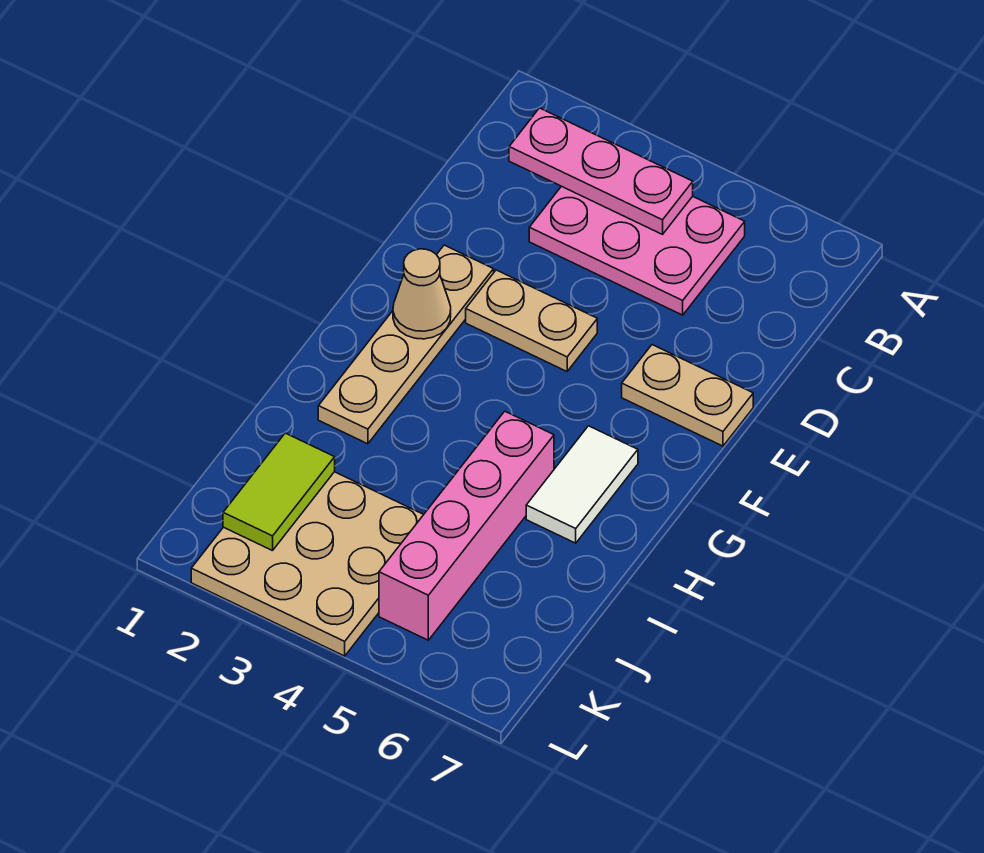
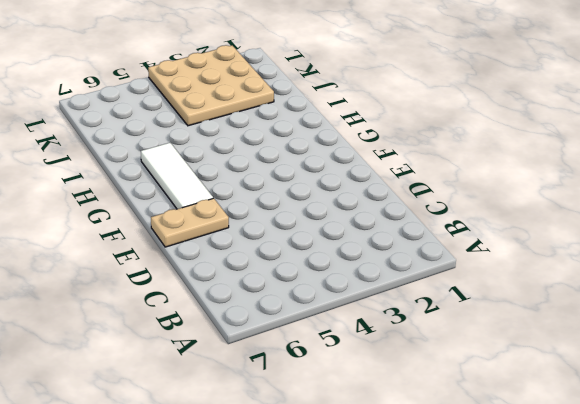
white tile F6:H6 level 1 -> white tile G6:H6 level 1
none -> pink plate B3:C5 level 1
none -> tan plate E2:H2 level 1

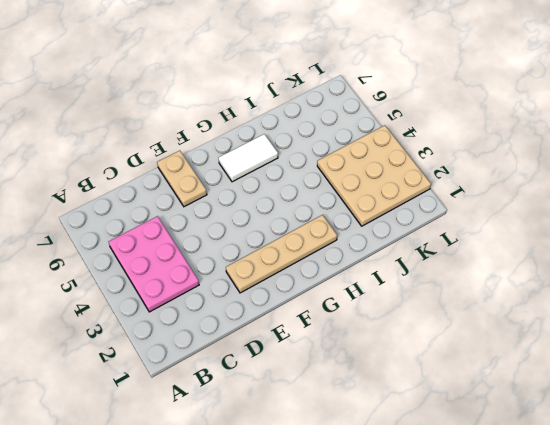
none -> tan plate E3:E4 level 1
none -> pink brick H5:K5 level 1

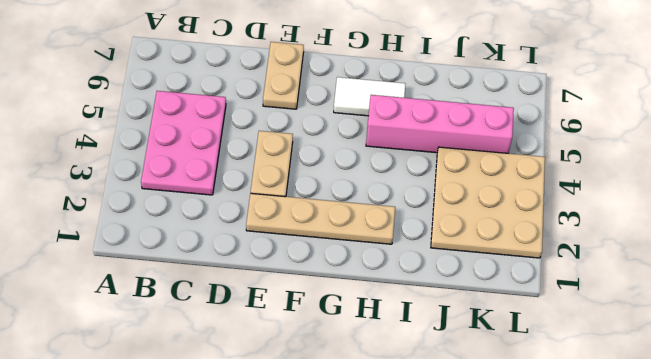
none -> pink plate B2:B4 level 2
none -> tan cone F2 level 2

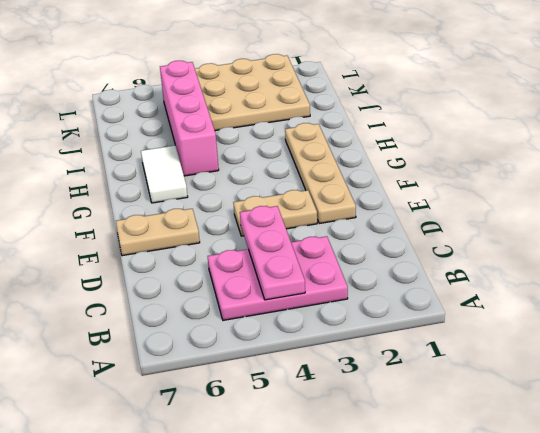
pink plate B4:D4 level 2 -> pink plate B2:B4 level 2
none -> tan cone F2 level 2
none -> lime tile J2:K2 level 2

